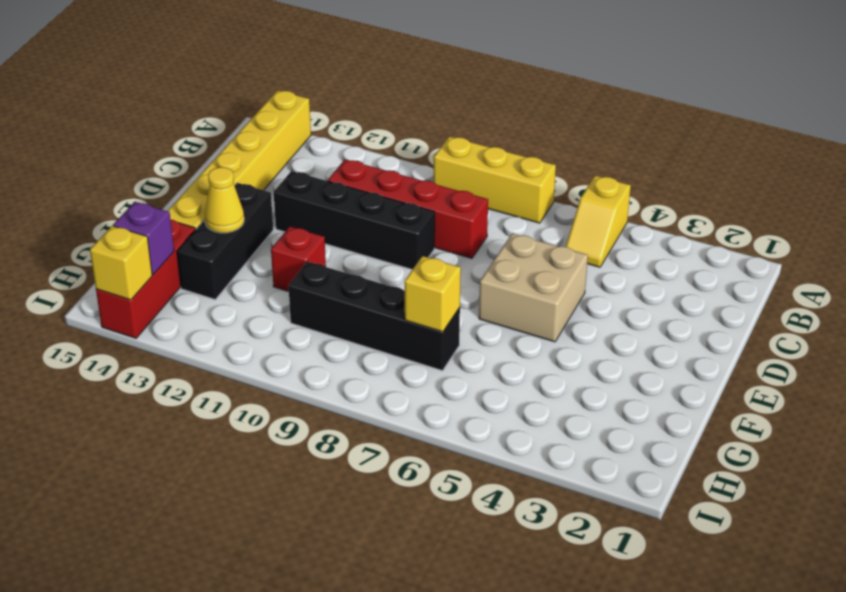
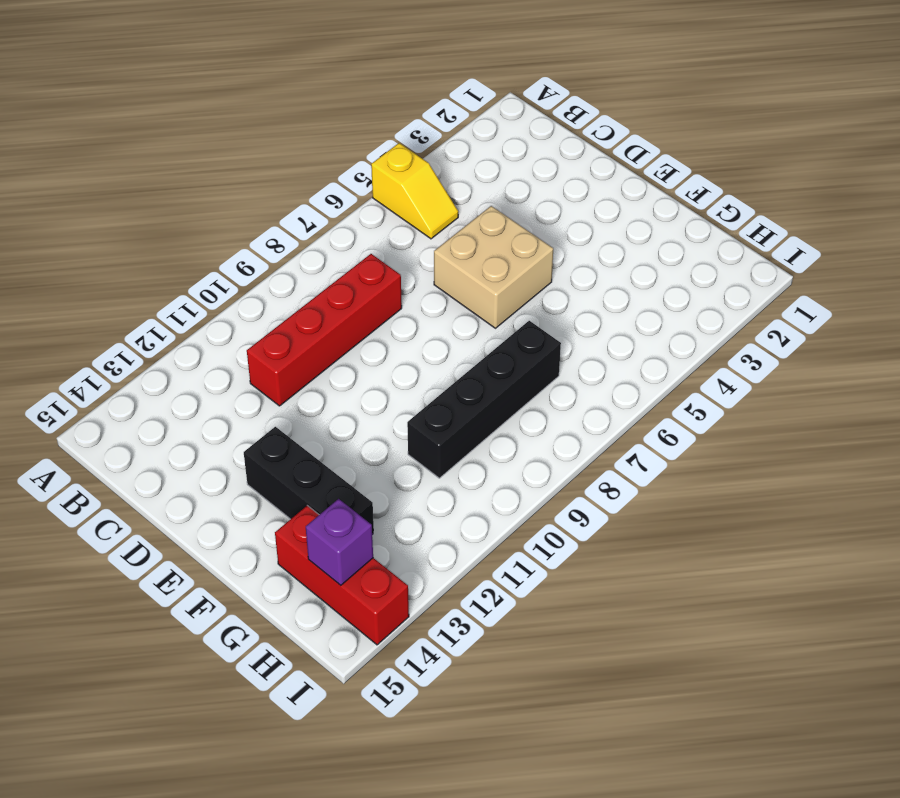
none -> yellow brick A7:A9 level 1
none -> yellow brick A14:F14 level 1
none -> black brick D9:D12 level 1

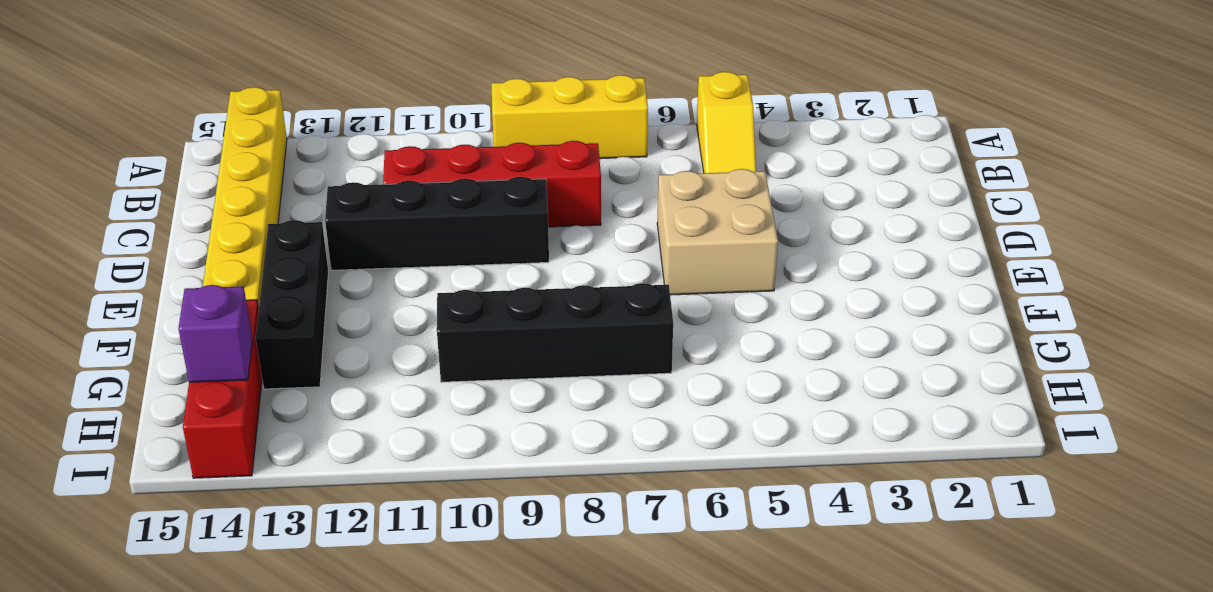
none -> red brick F11 level 1
none -> yellow cone F13 level 2
none -> yellow brick G7 level 2

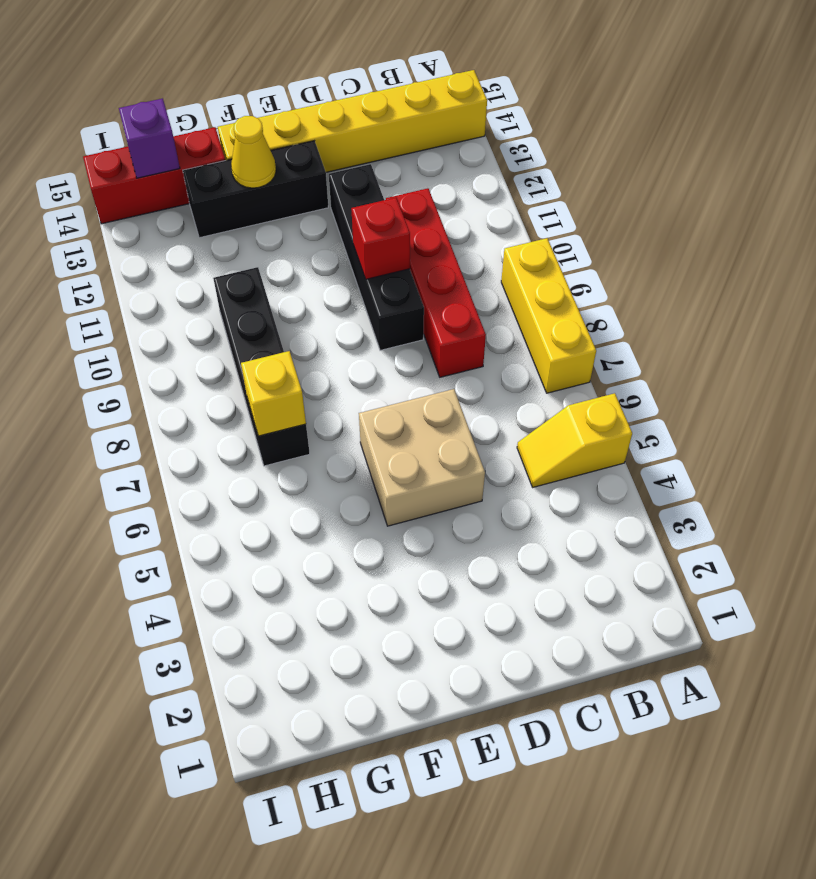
red brick D10 level 2 -> red brick F11 level 1
none -> yellow brick I14 level 2

